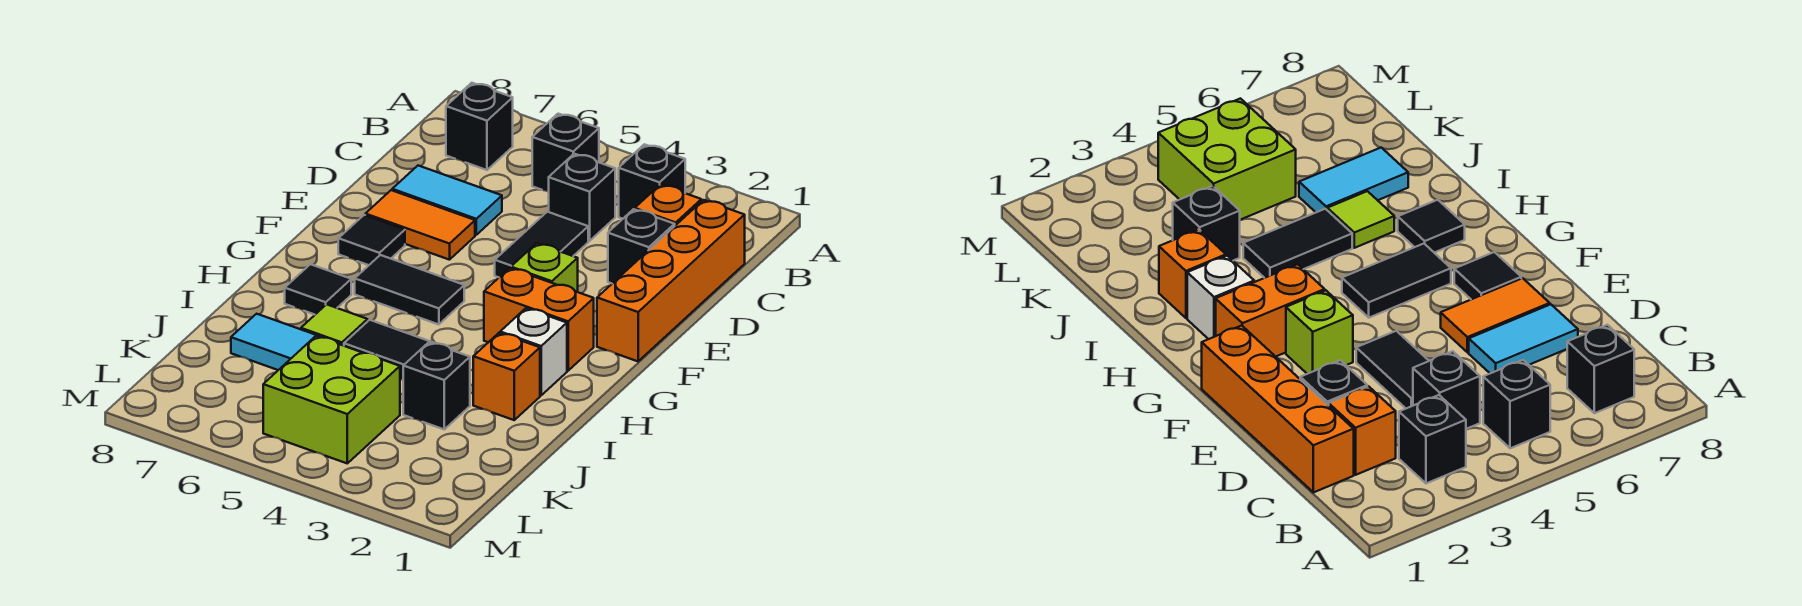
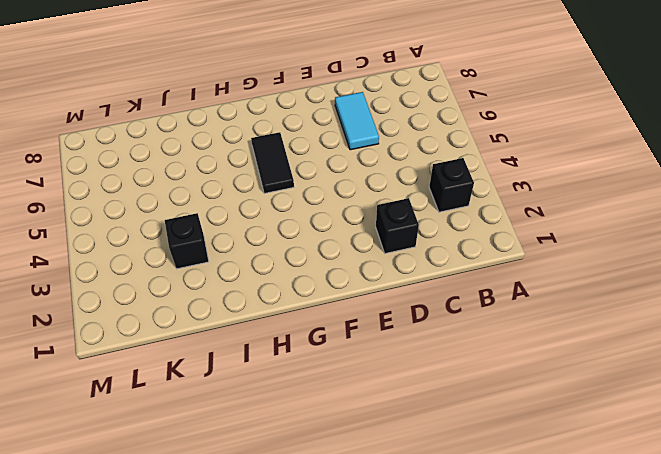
none -> black brick B5 level 1
none -> black brick B7 level 1
none -> orange brick C1:F1 level 1

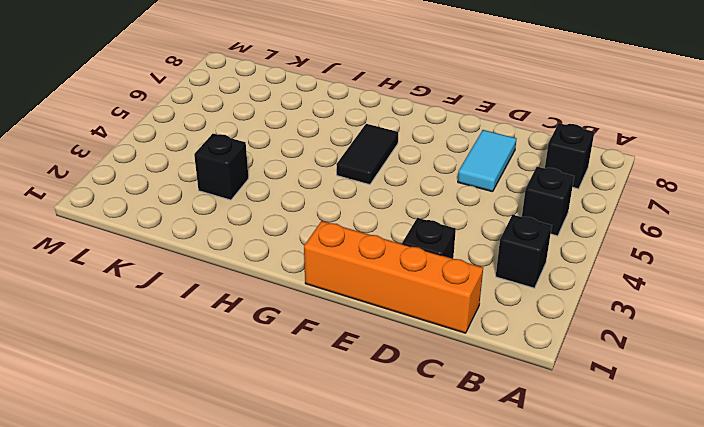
none -> orange brick C2 level 1
none -> black brick C4 level 1
none -> black tile D4:E4 level 1

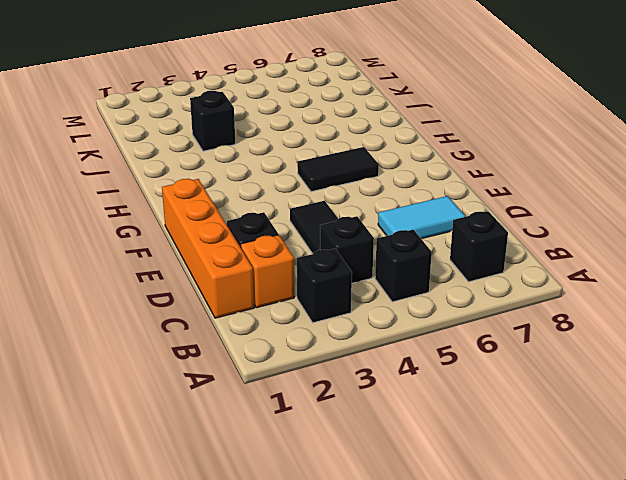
none -> orange tile E6:E7 level 1
none -> lime brick F3 level 1
none -> black tile F7 level 1

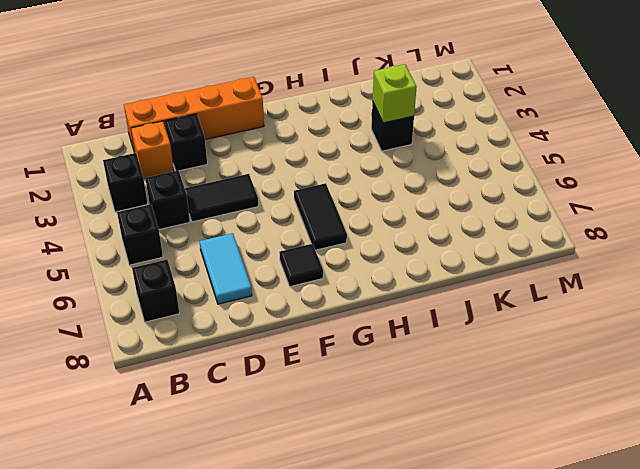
lime brick J3 level 2 -> lime brick F3 level 1
none -> orange tile E6:E7 level 1
none -> orange brick G2:G3 level 1
none -> white brick H2 level 1

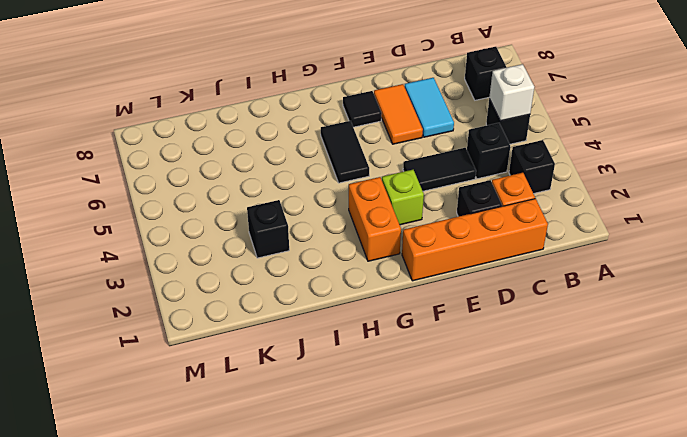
white brick B5 level 2 -> white brick H2 level 1
none -> black tile H7 level 1
none -> orange brick I2 level 1
none -> black tile I4:I5 level 1

